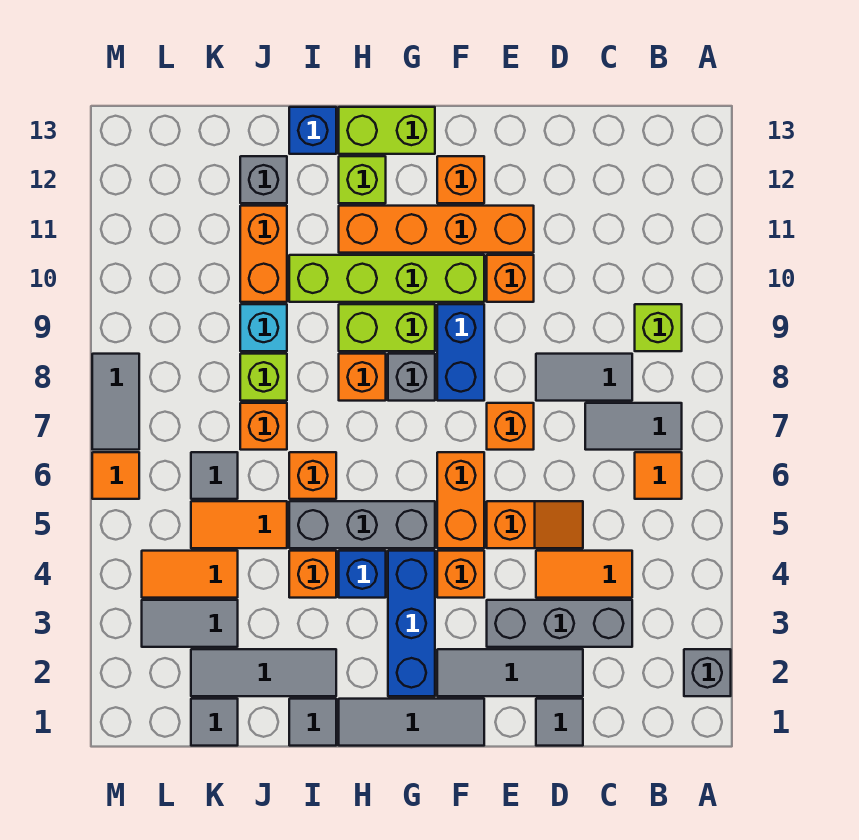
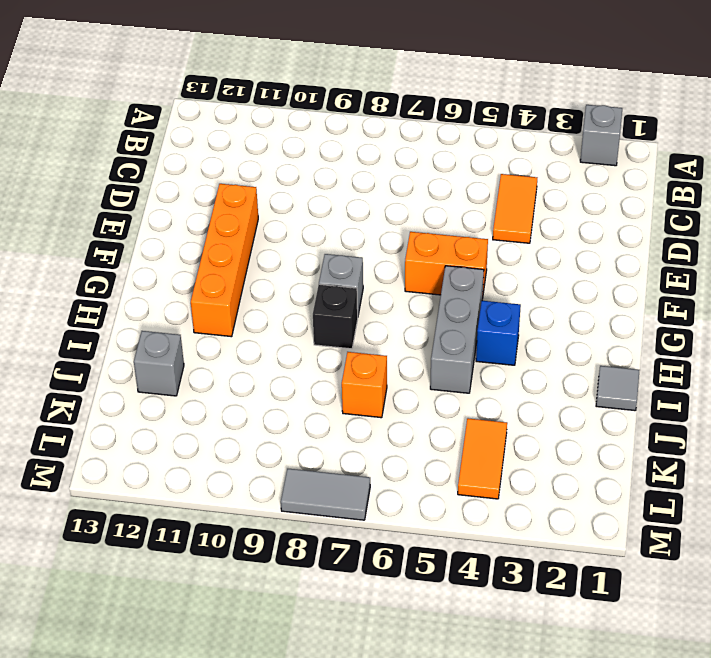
black brick H8 level 1 -> orange brick H8 level 1
none -> orange tile B6 level 1
none -> grey tile B7:C7 level 1
none -> lime brick B9 level 1
none -> grey brick C3:E3 level 1

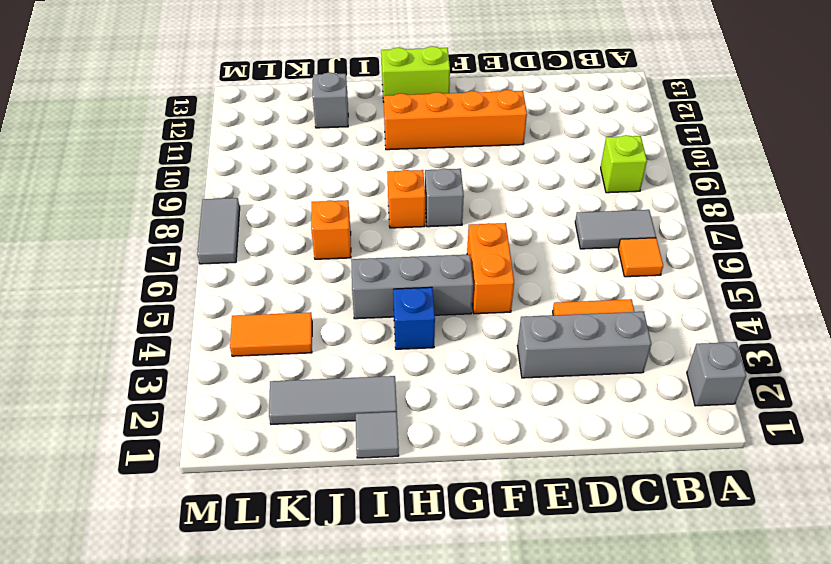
none -> grey tile C8:D8 level 1
none -> grey tile D1 level 1
none -> grey tile D2:F2 level 1
none -> orange slope D5:E5 level 1 top E

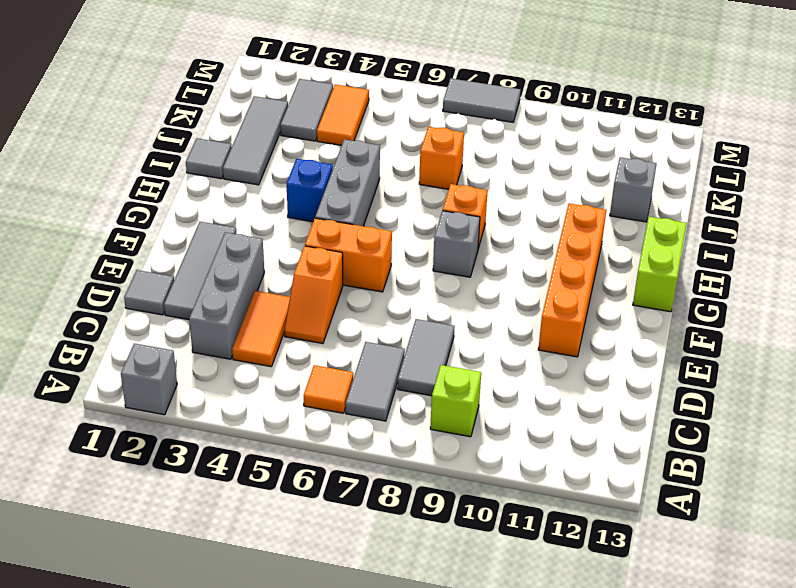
none -> orange brick E7 level 1
none -> orange brick E10 level 1
none -> grey tile F1:H1 level 1
none -> orange brick F4 level 1

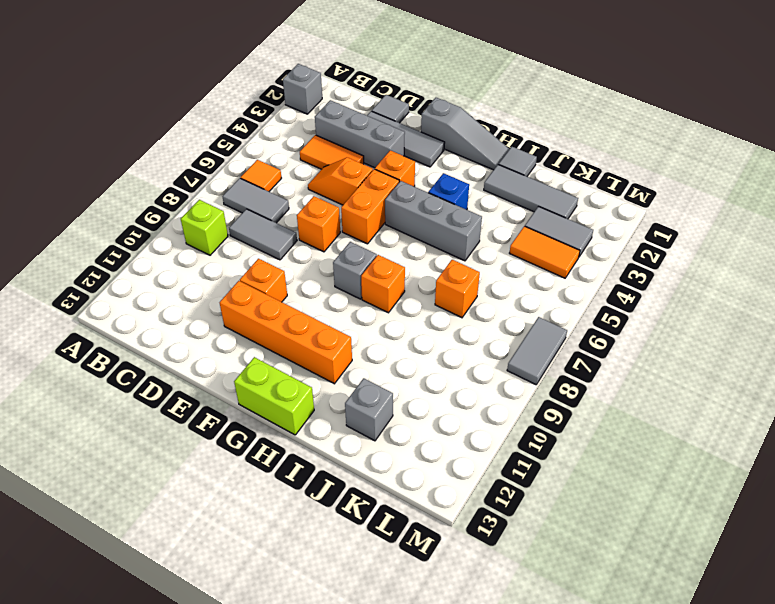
grey slope F1:H1 level 1 top F -> grey tile F1:H1 level 1
none -> blue brick F8:F9 level 1
none -> lime brick F10:I10 level 1
none -> orange brick F12 level 1
none -> blue brick G2:G4 level 1

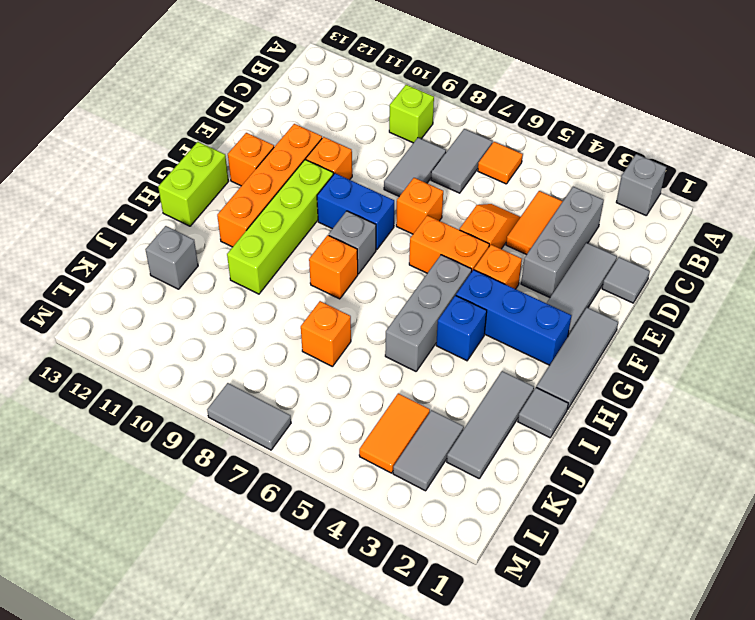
none -> lime brick G9:H9 level 1
none -> lime brick H12 level 1
none -> orange brick I4 level 1
none -> orange brick I6 level 1

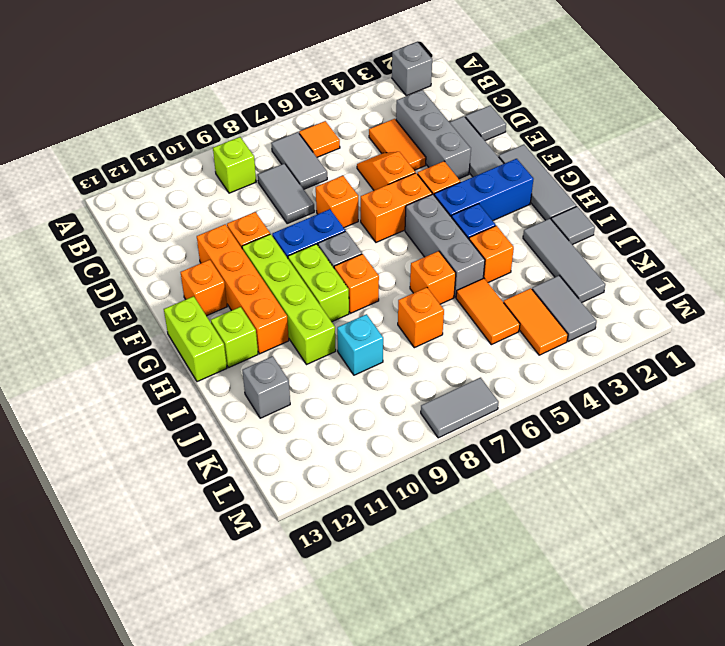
none -> blue brick I13 level 1
none -> lime brick J8 level 1
none -> orange brick J10:J11 level 1
none -> grey tile K1 level 1

